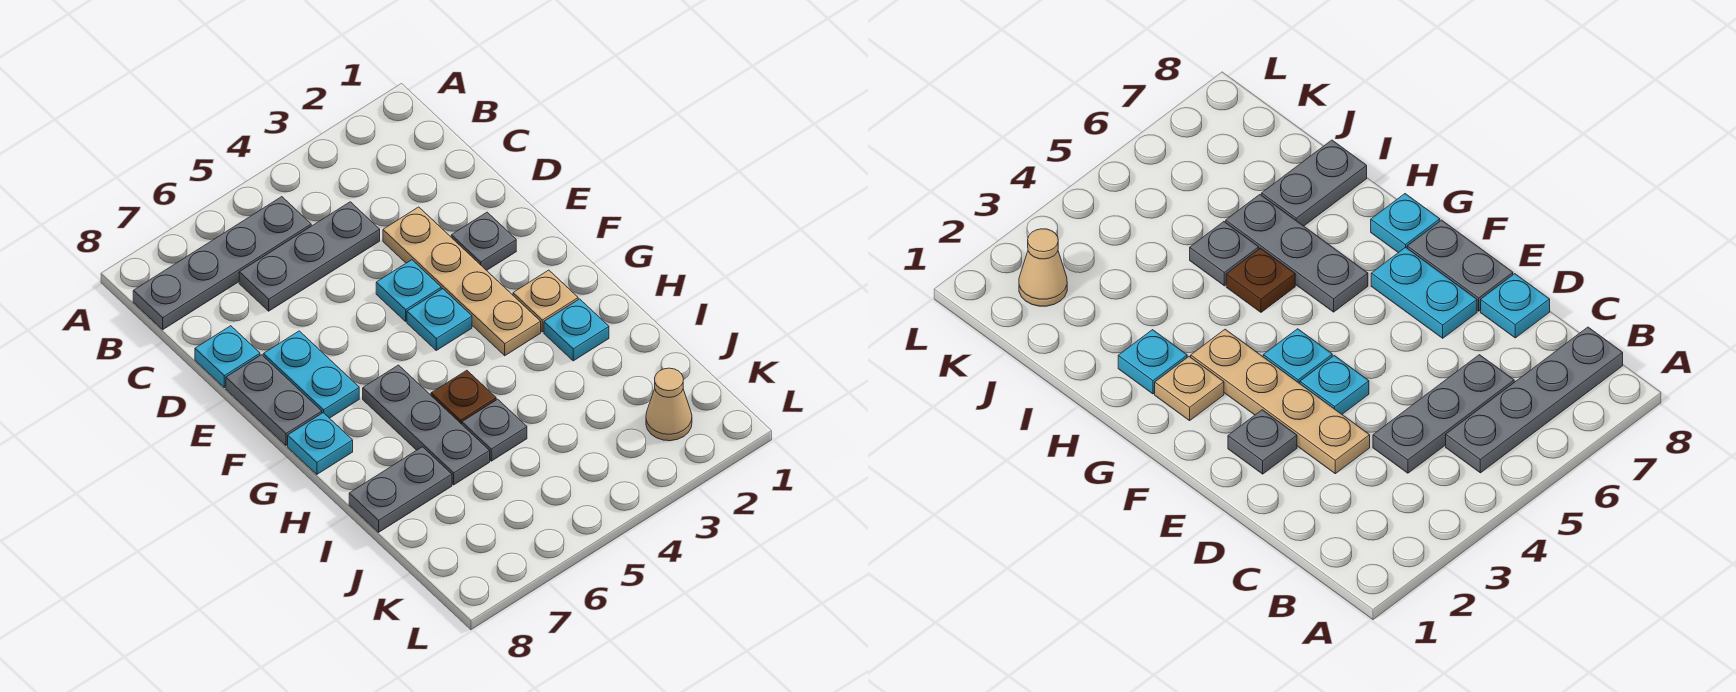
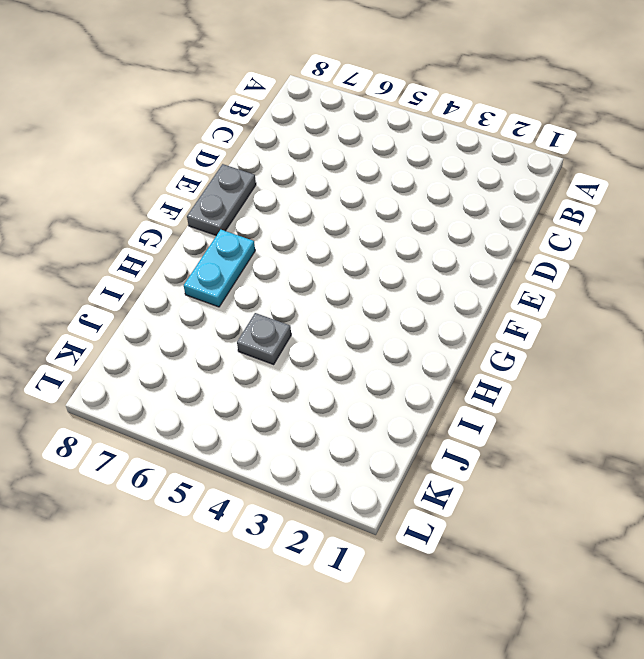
cyan plate G7:H7 level 1 -> cyan plate E7:F7 level 1
none -> grey plate B5:B8 level 1
none -> grey plate C4:C6 level 1
none -> tan plate D3:G3 level 1

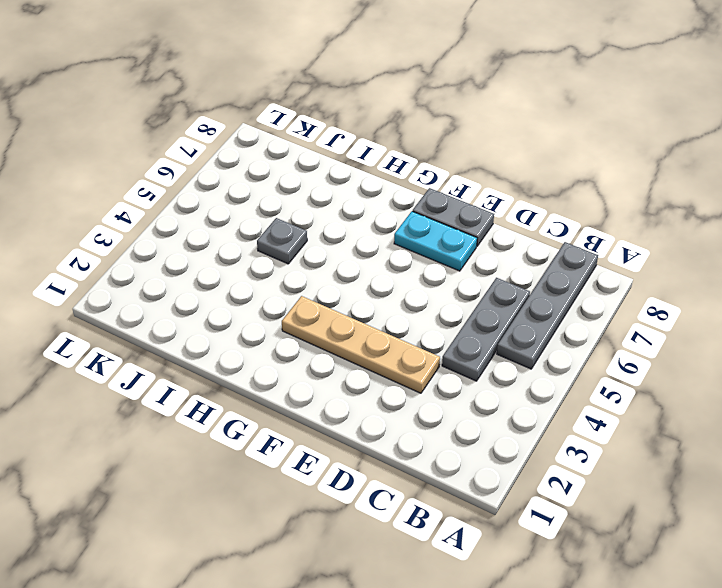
none -> cyan plate D8 level 1
none -> grey plate E2 level 1
none -> cyan plate E4 level 1

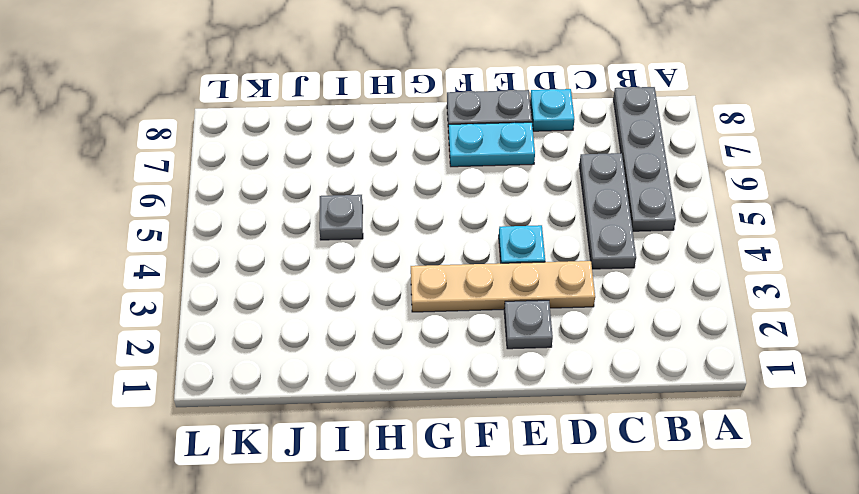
none -> cyan plate F4 level 1
none -> tan plate G2 level 1
none -> grey plate G6:I6 level 1

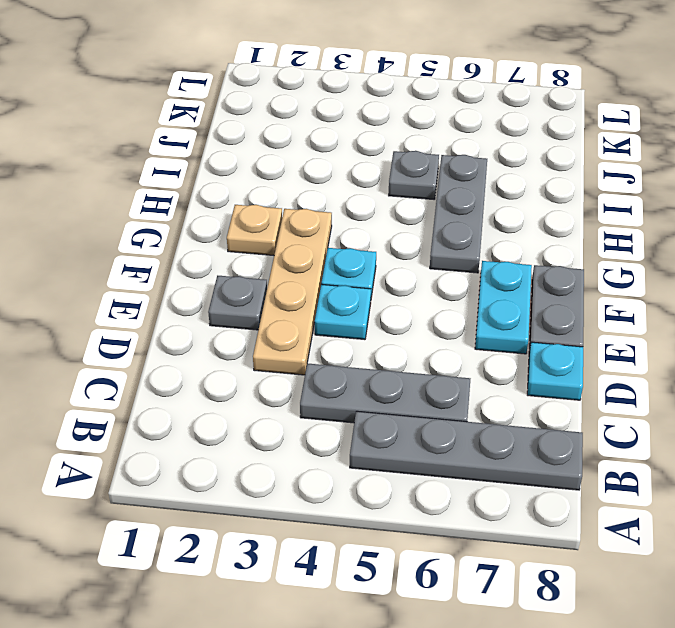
none -> cyan plate G8 level 1
none -> cyan plate H2 level 1
none -> brown plate H5 level 1

